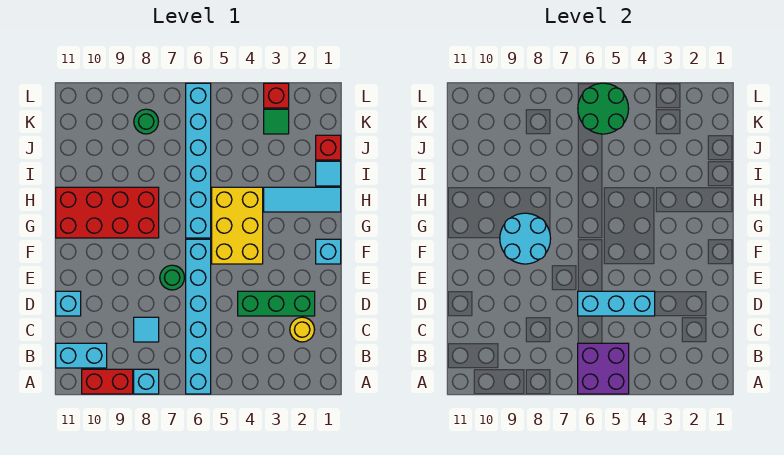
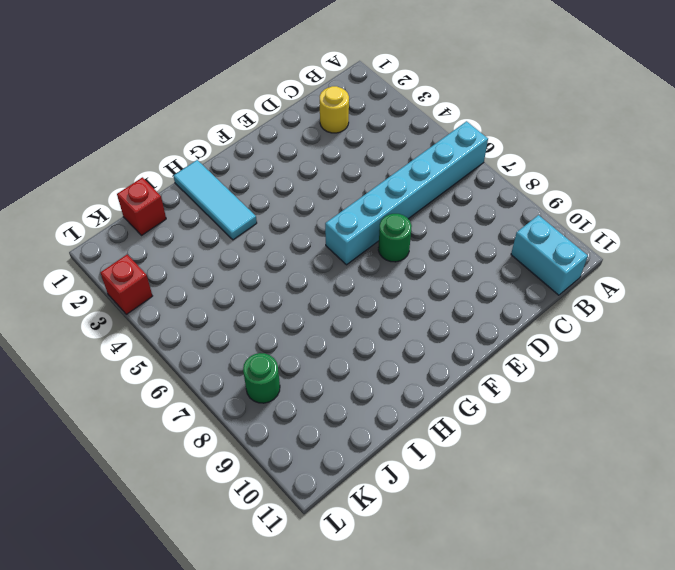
none -> cyan brick A8 level 1
none -> red brick A9:A10 level 1
none -> cyan tile C8 level 1

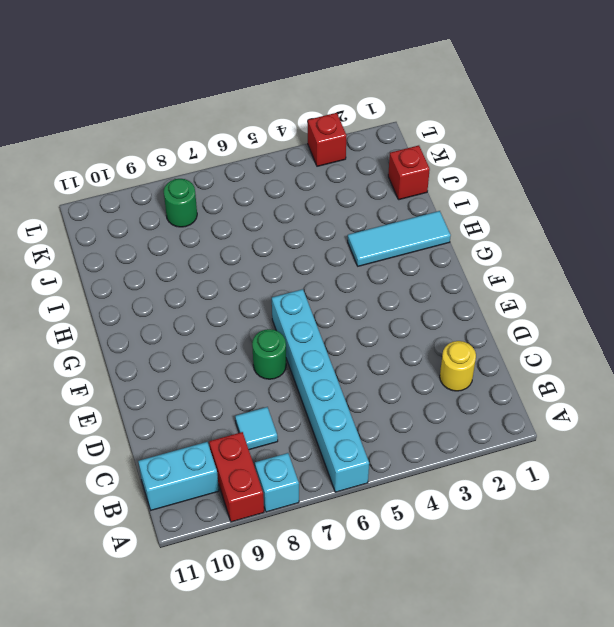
red brick A9:B9 level 1 -> red brick A9:A10 level 1
none -> green brick D2:D4 level 1
none -> cyan brick D11 level 1
none -> cyan brick F1 level 1

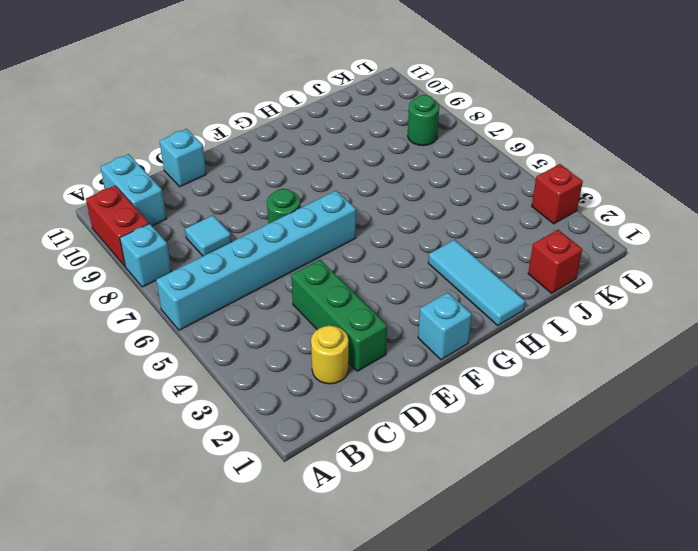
none -> yellow brick F4:H5 level 1
none -> cyan brick G6:L6 level 1
none -> red brick G8:H11 level 1

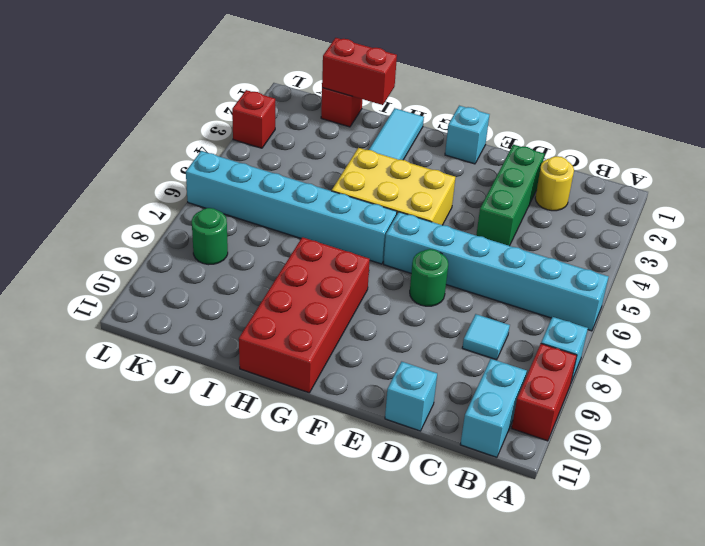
red brick I1:J1 level 2 -> none
none -> cyan tile I1 level 1
none -> green tile K3 level 1
none -> purple brick A5:B6 level 2

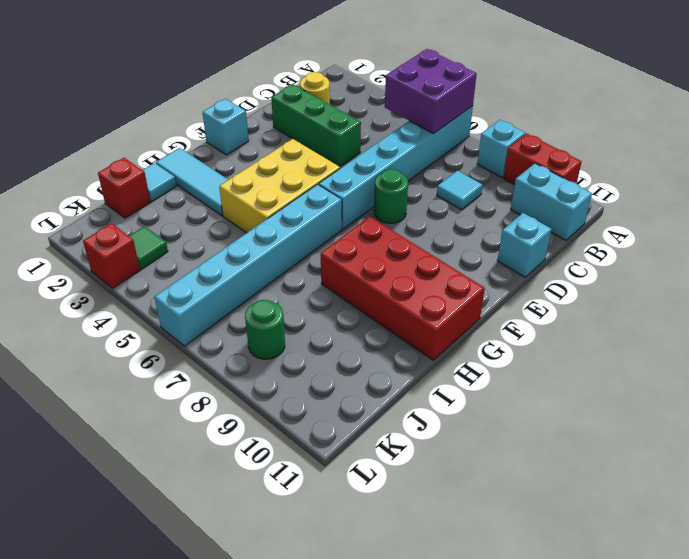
none -> cyan brick D4:D6 level 2
none -> cyan round brick F8:G9 level 2
none -> green round brick K5:L6 level 2

